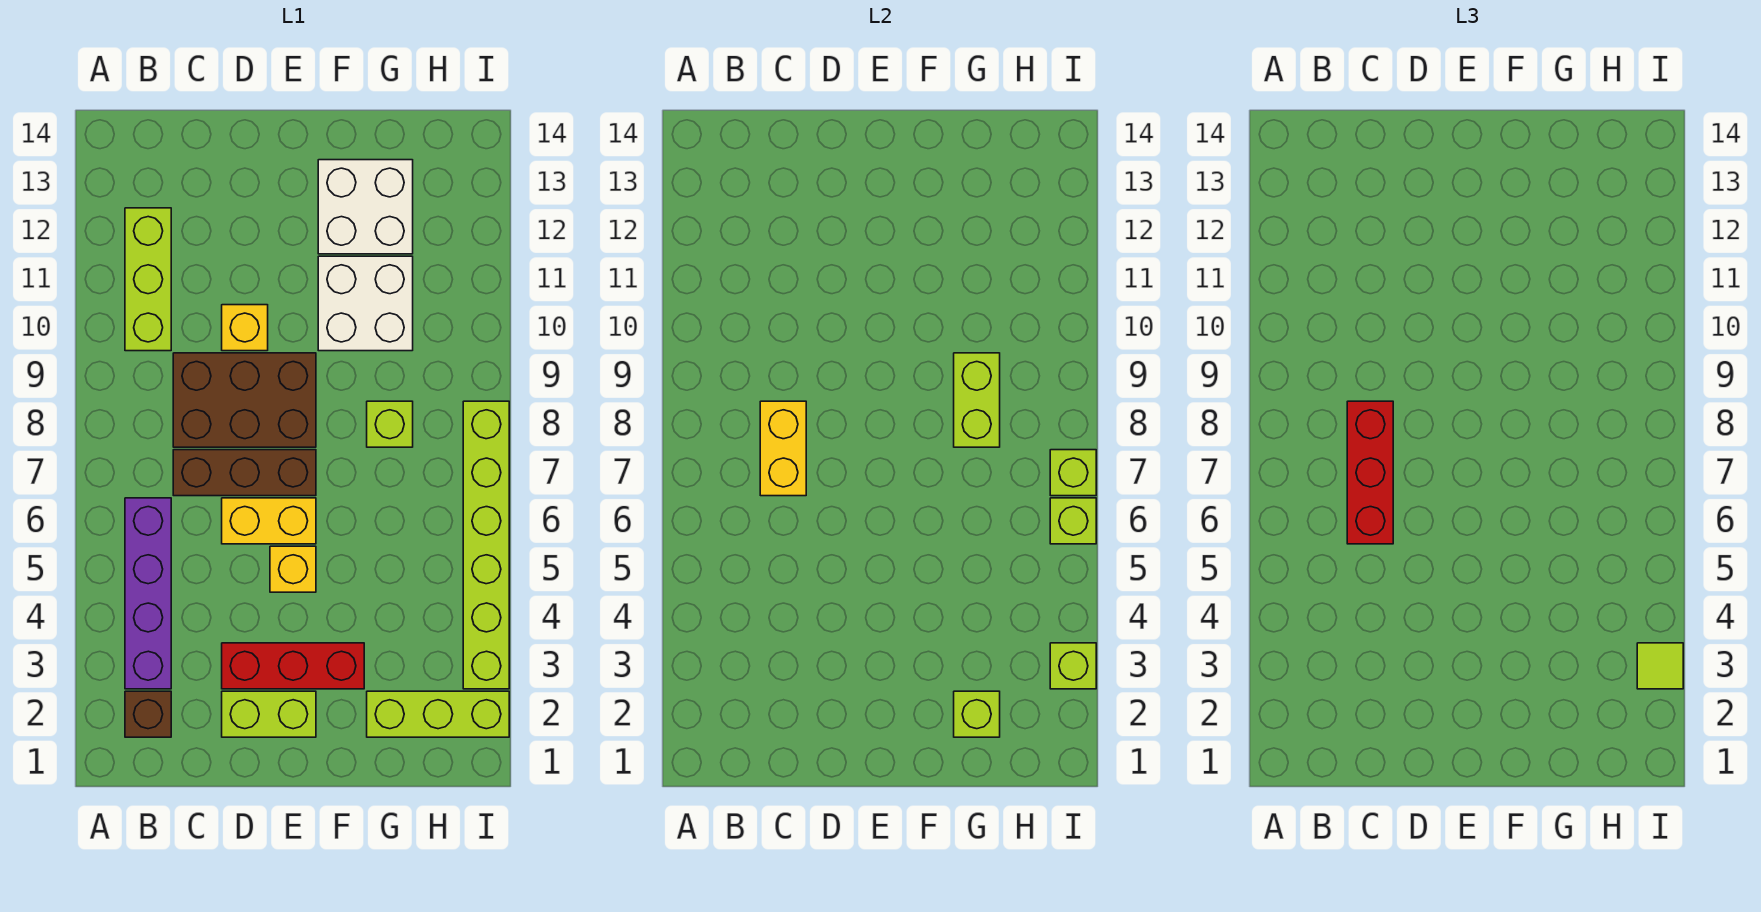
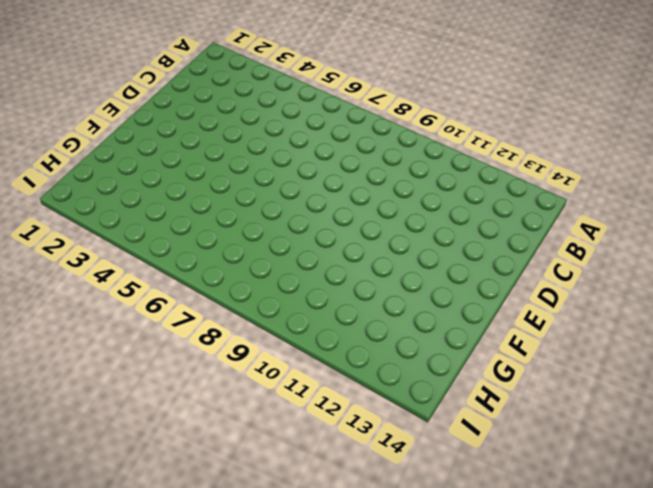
none -> brown brick B2 level 1
none -> purple brick B3:B6 level 1
none -> lime brick B10:B12 level 1

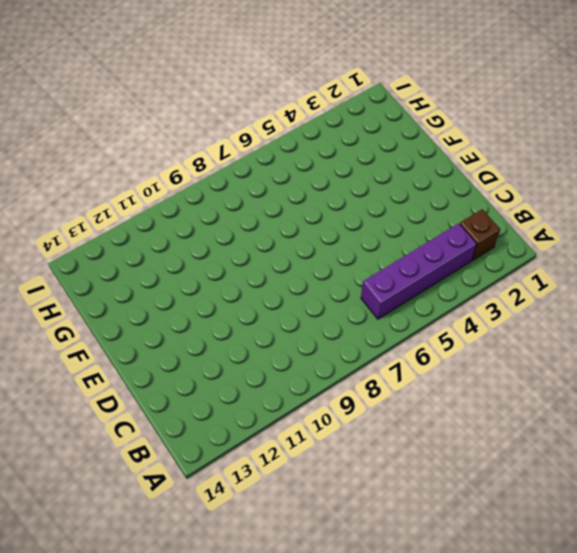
none -> lime brick B10:B12 level 1
none -> brown brick C7:E7 level 1
none -> brown brick C8:E9 level 1

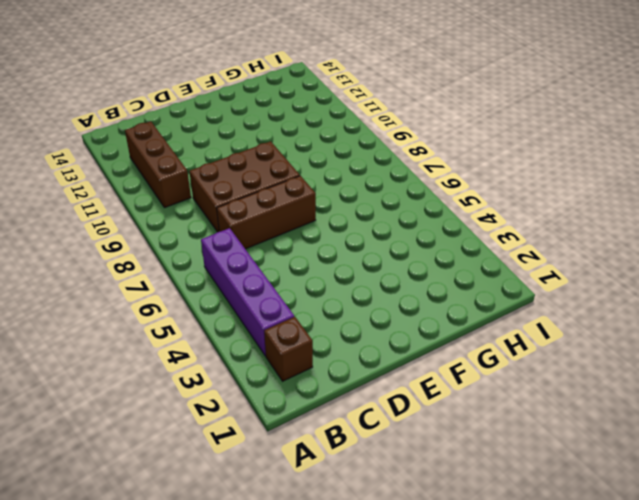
brown brick B10:B12 level 1 -> lime brick B10:B12 level 1
none -> lime brick D2:E2 level 1
none -> red brick D3:F3 level 1
none -> yellow brick D6:E6 level 1

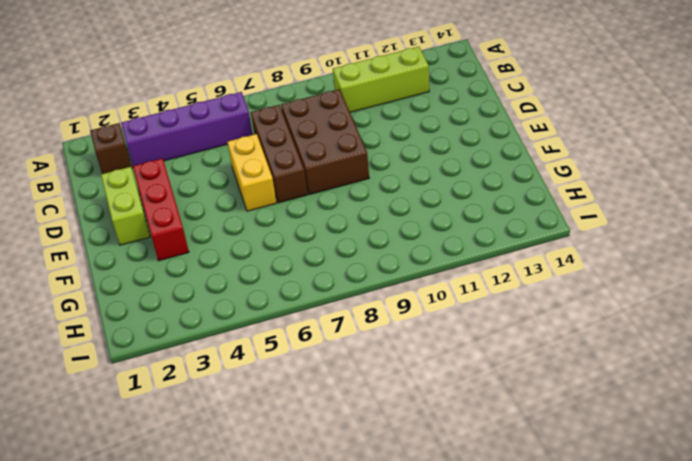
none -> yellow brick D10 level 1
none -> yellow brick E5 level 1
none -> white brick F10:G11 level 1

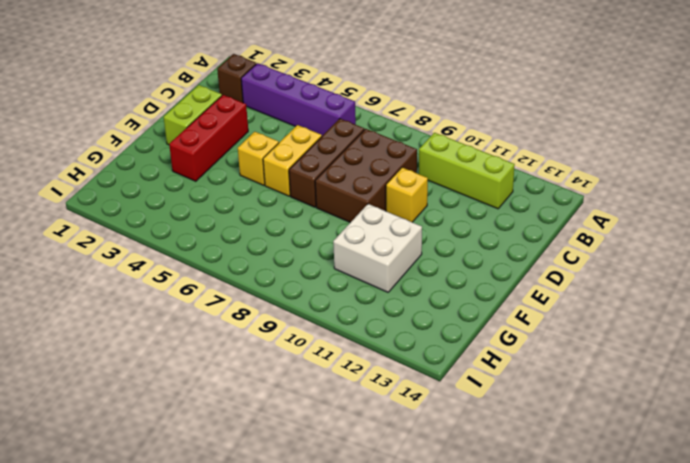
none -> white brick F12:G13 level 1
none -> lime brick G2:I2 level 1
none -> lime brick G8 level 1

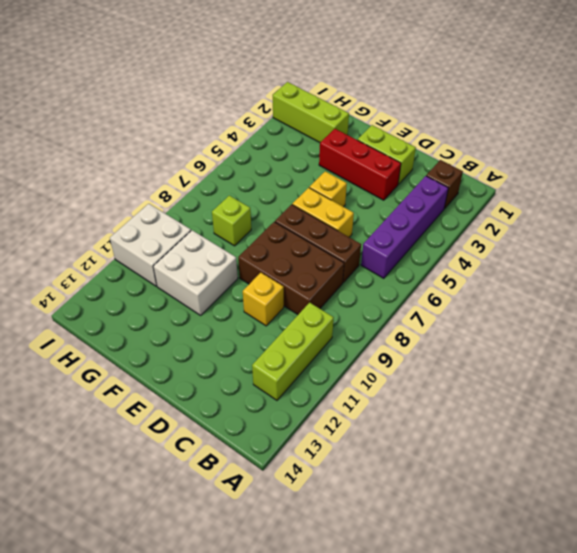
white brick H10:I11 level 1 -> white brick F12:G13 level 1
none -> lime brick I3:I8 level 1
none -> yellow brick C7:C8 level 2
none -> lime brick G2 level 2

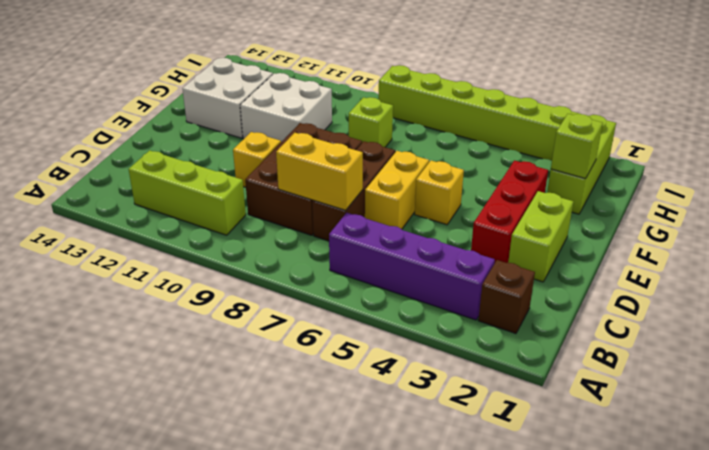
none -> lime brick G8:G9 level 2
none -> lime brick I3 level 2
none -> lime brick I6 level 2

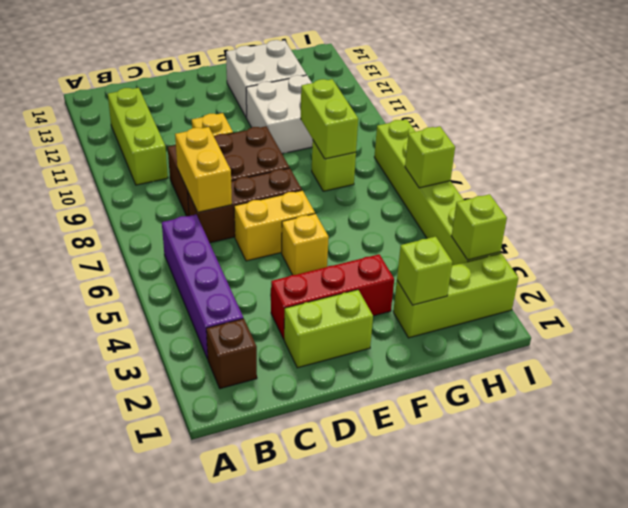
none -> lime brick I7 level 2
none -> red brick C6:C8 level 3
none -> lime tile I3 level 3

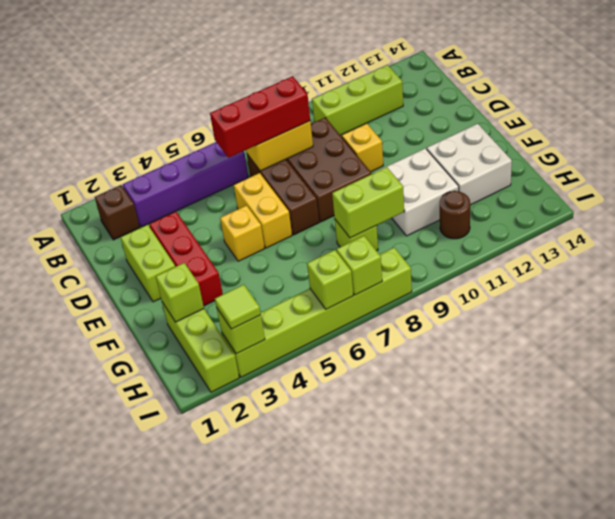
brown round brick H11 level 1 -> none

